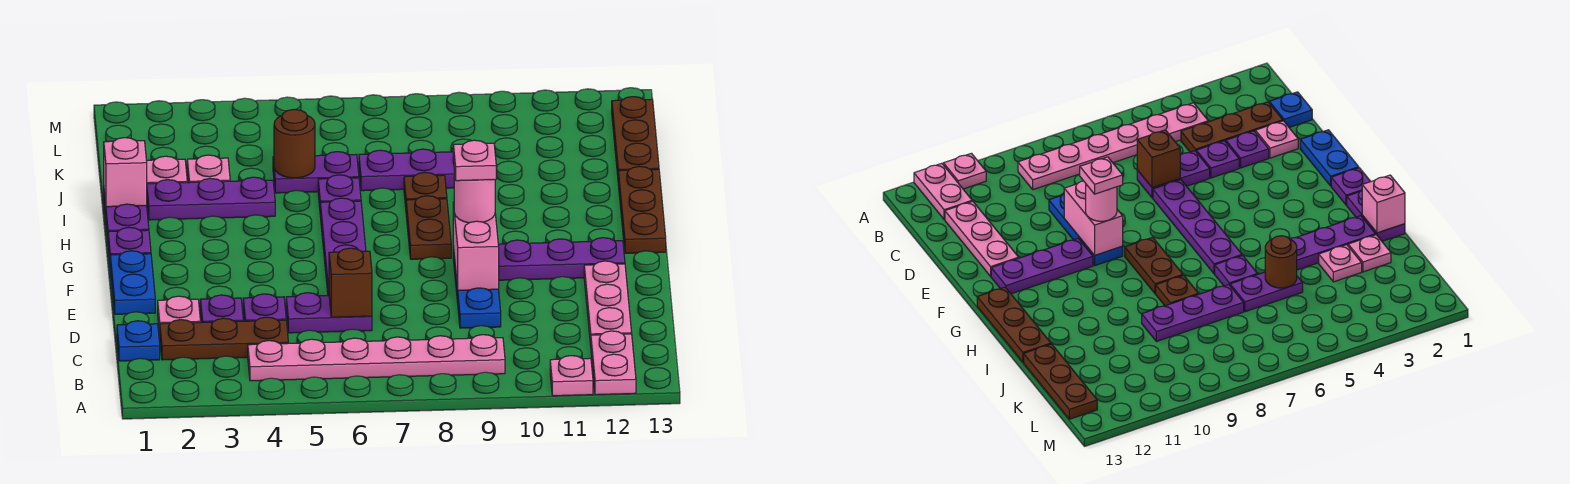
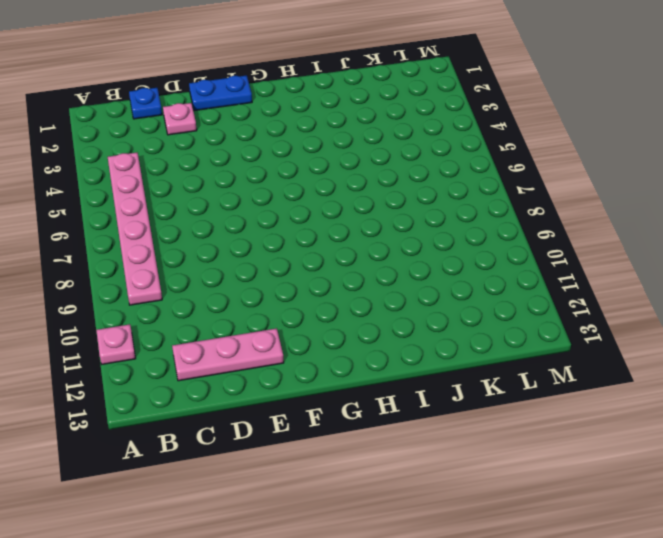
none -> pink plate A12:B12 level 1
none -> brown plate C2:C4 level 1
none -> purple plate D3 level 1
none -> purple plate D4 level 1

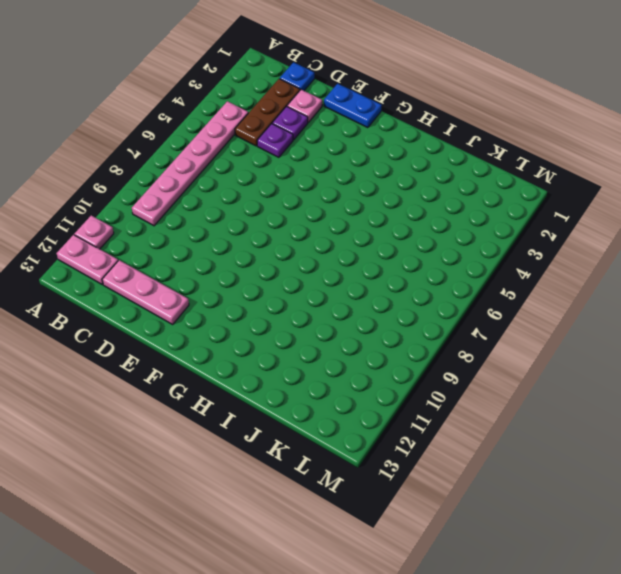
none -> purple plate D5:D6 level 1
none -> blue plate D9:F9 level 1
none -> purple plate E6:H6 level 1
none -> purple plate F10:F12 level 1

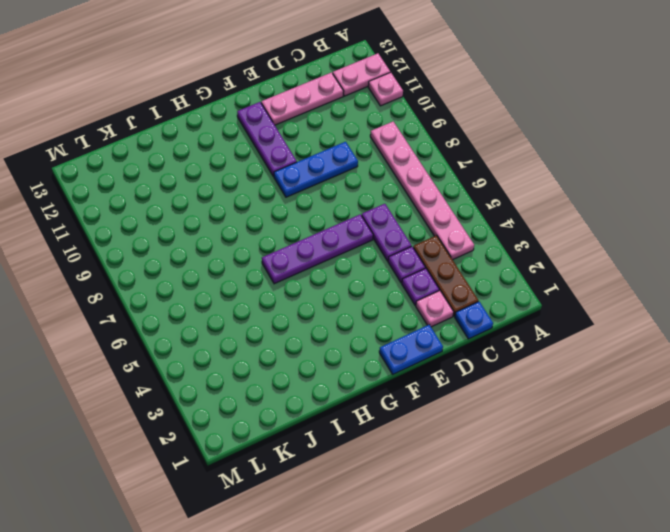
none -> purple plate G1 level 1
none -> brown plate G8:H8 level 1
none -> brown plate G13:I13 level 1
none -> purple plate H1:I1 level 1

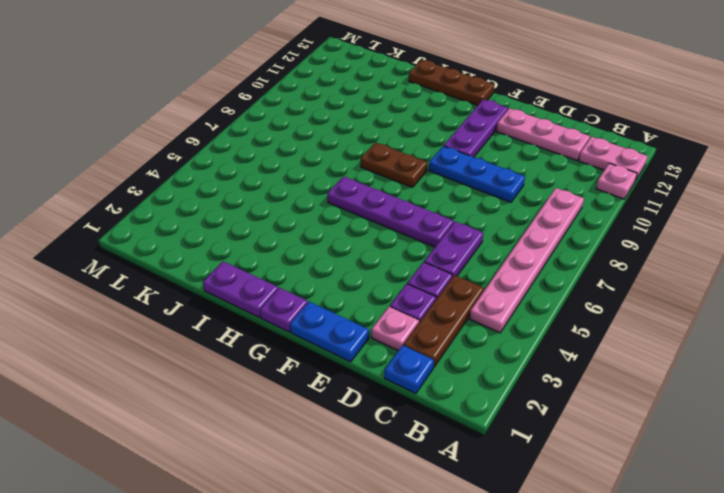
none -> purple plate I2:I4 level 1
none -> purple plate I6 level 1
none -> brown plate I8 level 1
none -> pink plate J2 level 1

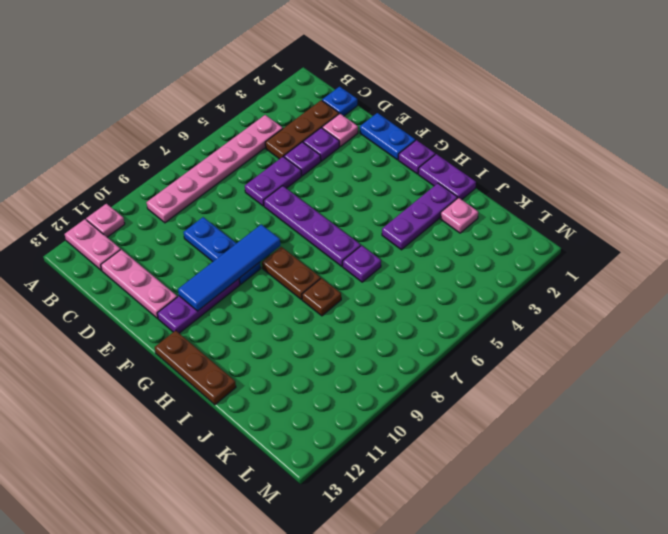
blue tile F8:F11 level 2 -> pink brick E9:F9 level 2
none -> pink plate J3 level 1
none -> purple plate J5:J6 level 1
none -> purple plate J7:J9 level 1
none -> brown plate J13:L13 level 1

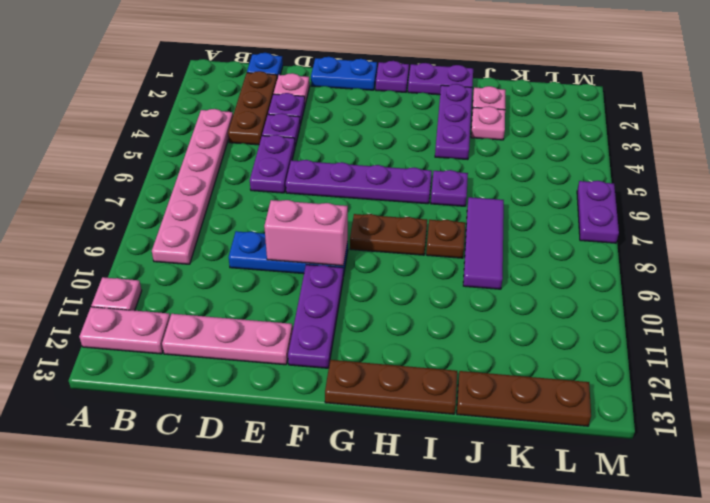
purple tile J7:J9 level 1 -> purple plate J7:J9 level 1
purple plate M6:M7 level 1 -> purple plate J5:J6 level 1
none -> brown brick D6 level 2
none -> pink brick I1 level 2
none -> brown round brick J5 level 2
none -> pink round brick F9 level 3

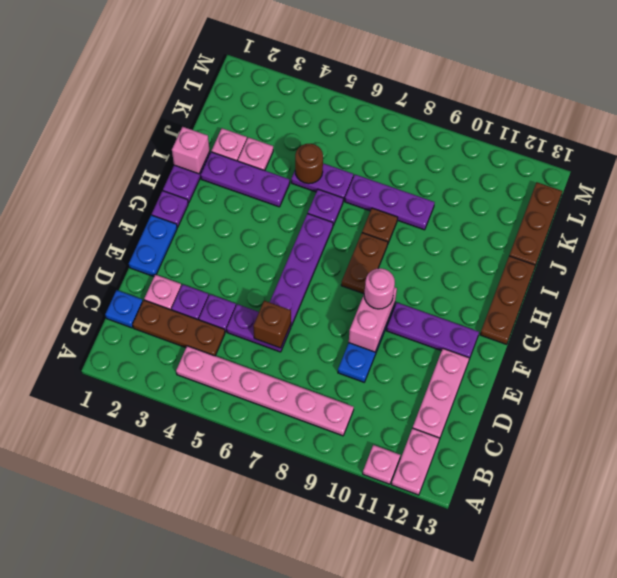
none -> pink plate F9 level 4

